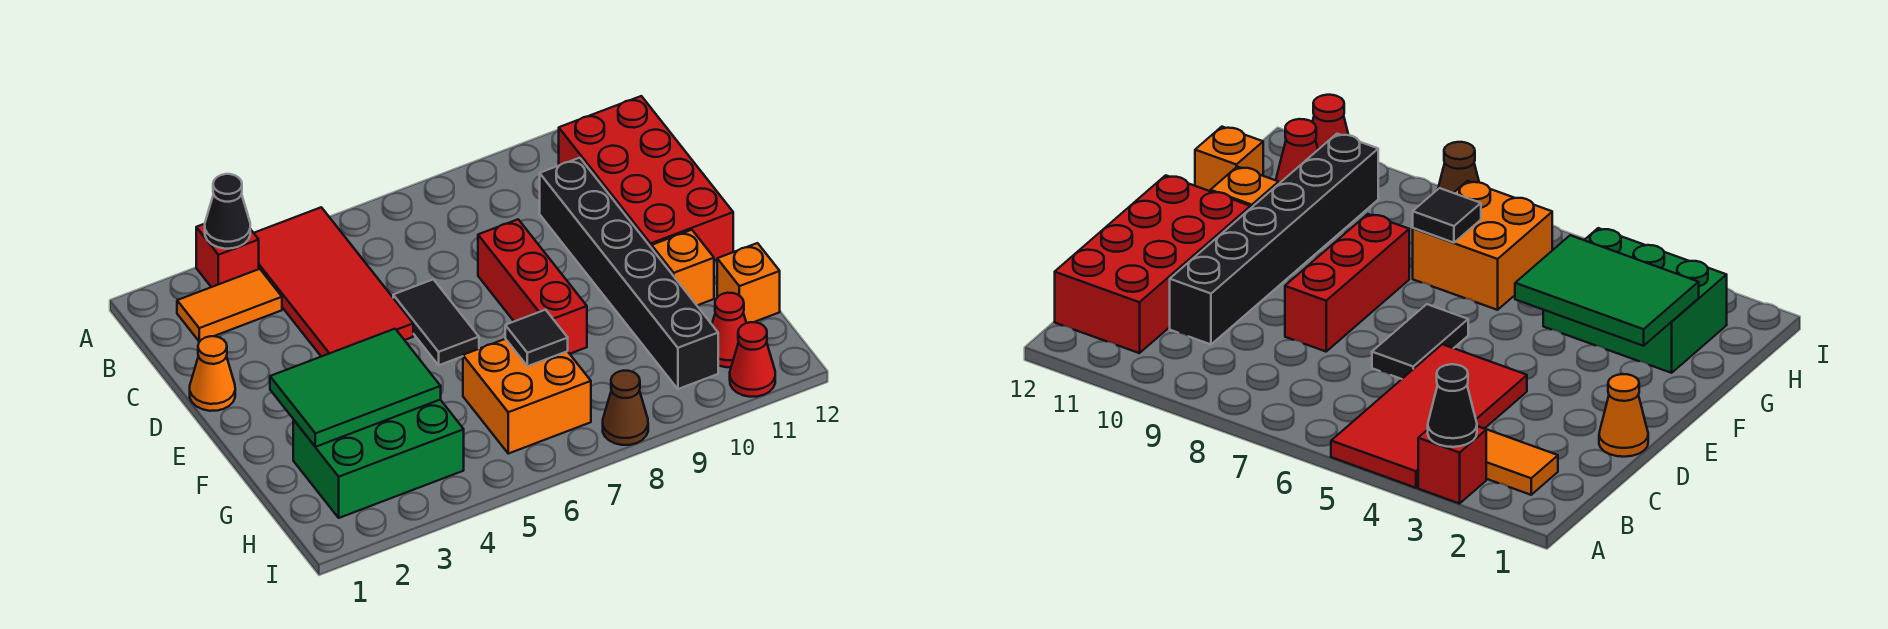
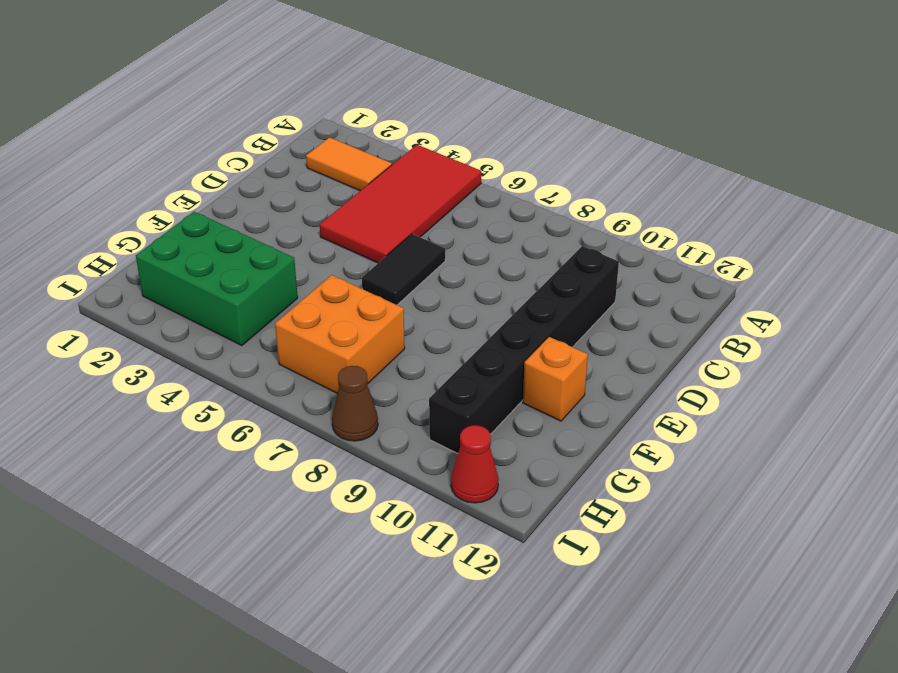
none -> red brick A3 level 1
none -> red brick B11:E12 level 1
none -> orange cone D1 level 1

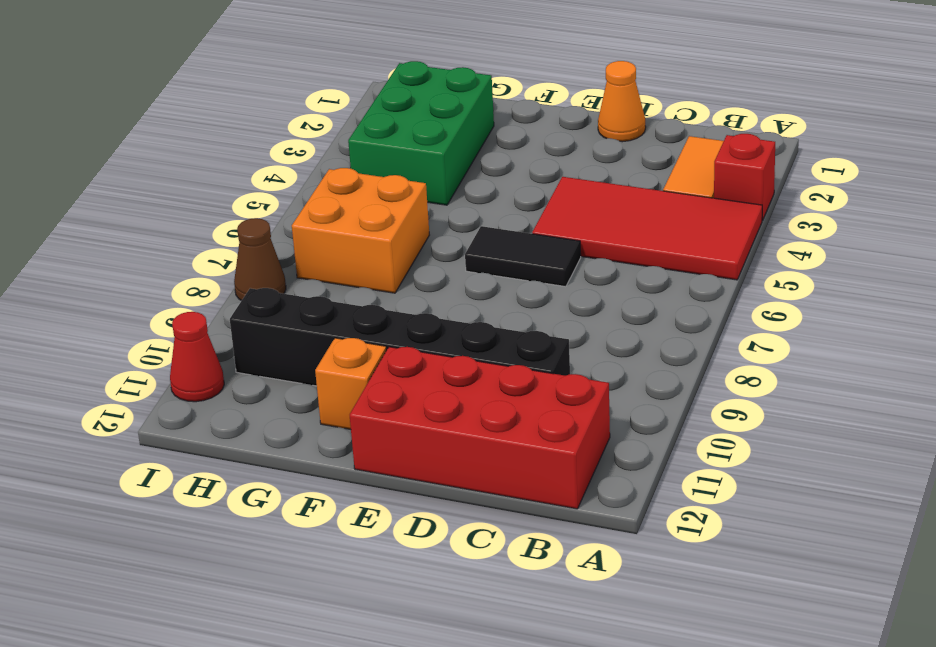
none -> red brick D8:F8 level 1
none -> orange brick G12 level 1
none -> red cone H11 level 1

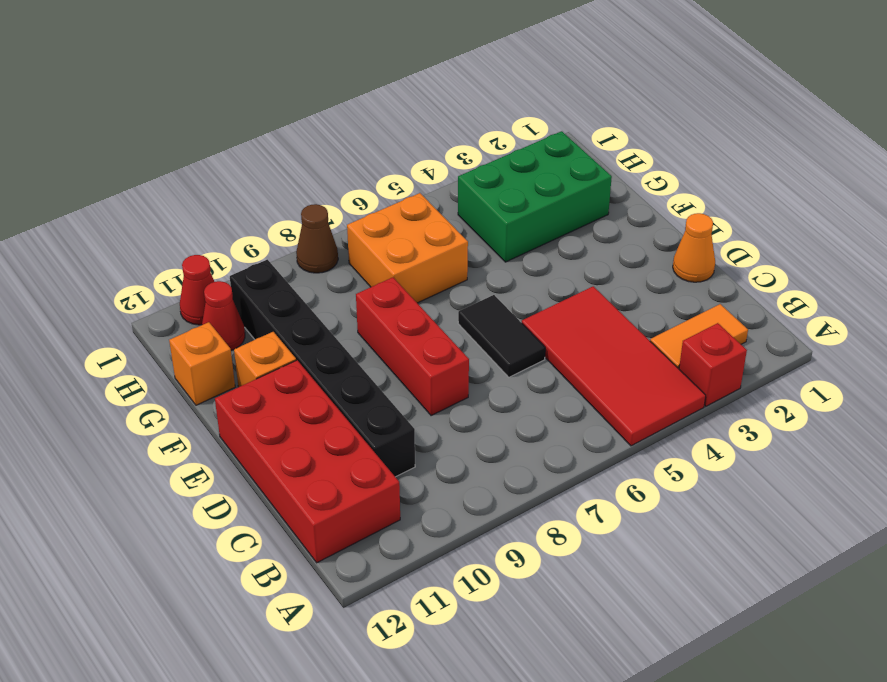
none -> black cone A3 level 2
none -> green tile F2:G4 level 2
none -> black tile G7 level 2

